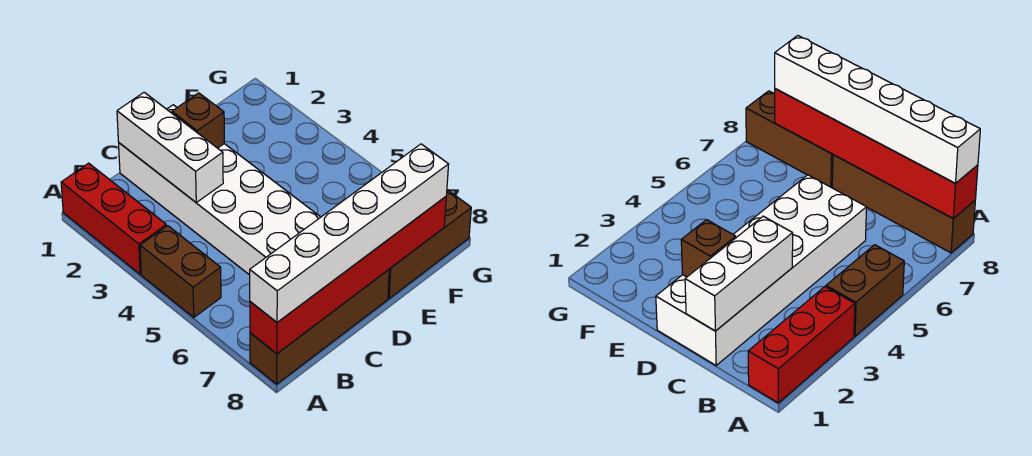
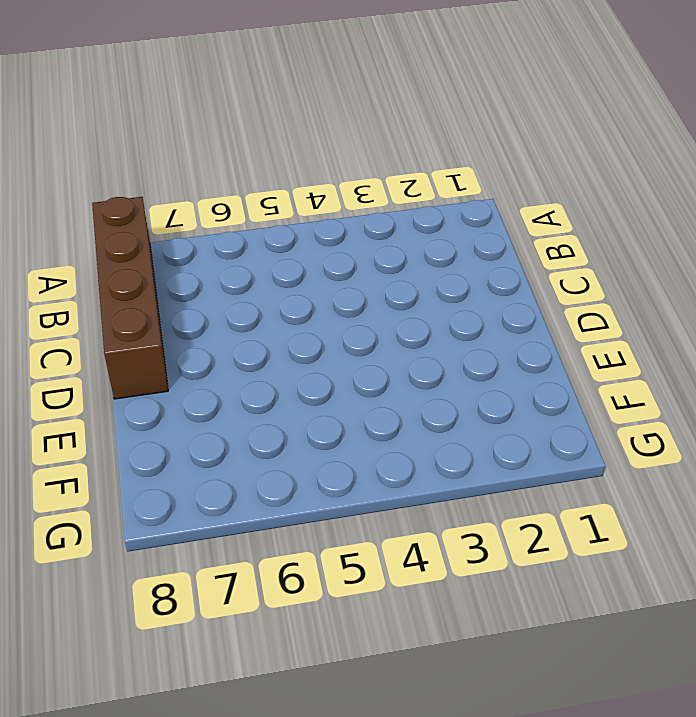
none -> red brick A1:A3 level 1
none -> brown brick A4:A5 level 1

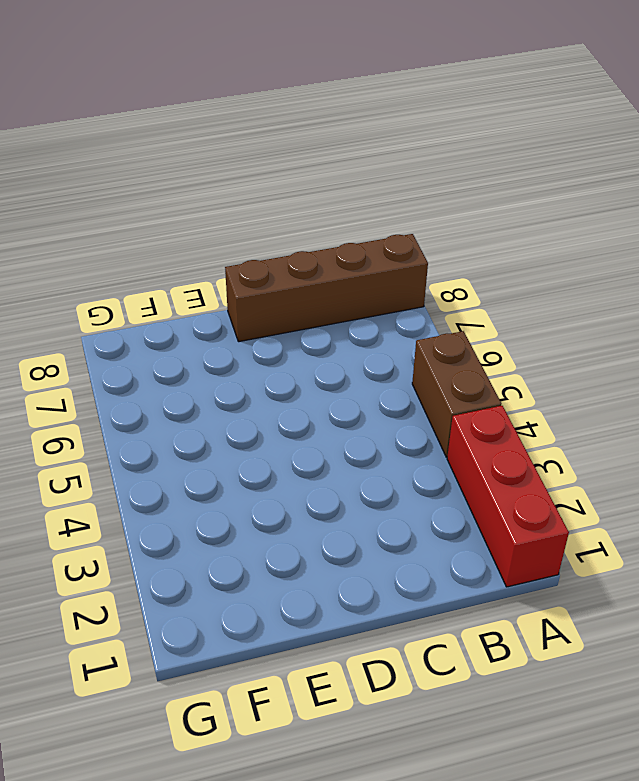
none -> white brick C1:D6 level 1
none -> brown brick E8:G8 level 1

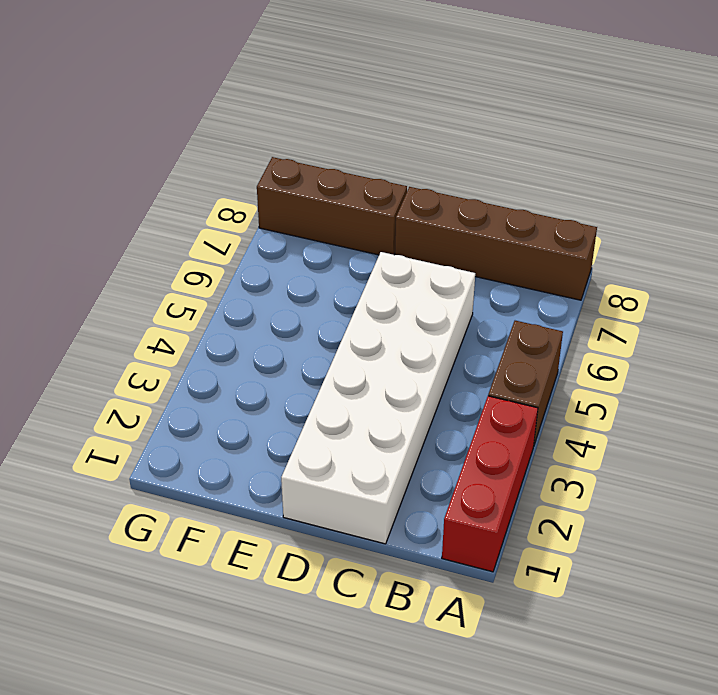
none -> red brick A8:F8 level 2
none -> white brick C1:C3 level 2

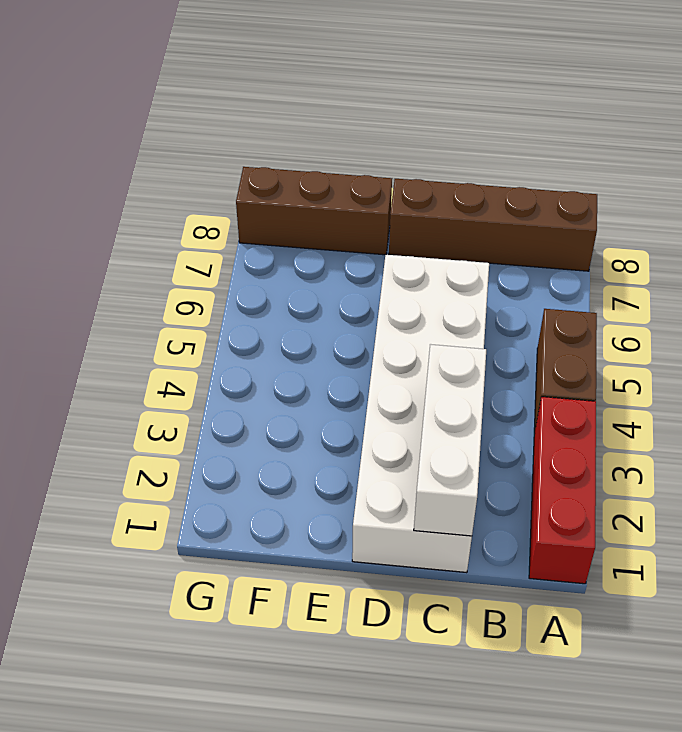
none -> red brick A8:F8 level 2
none -> brown brick D2 level 2

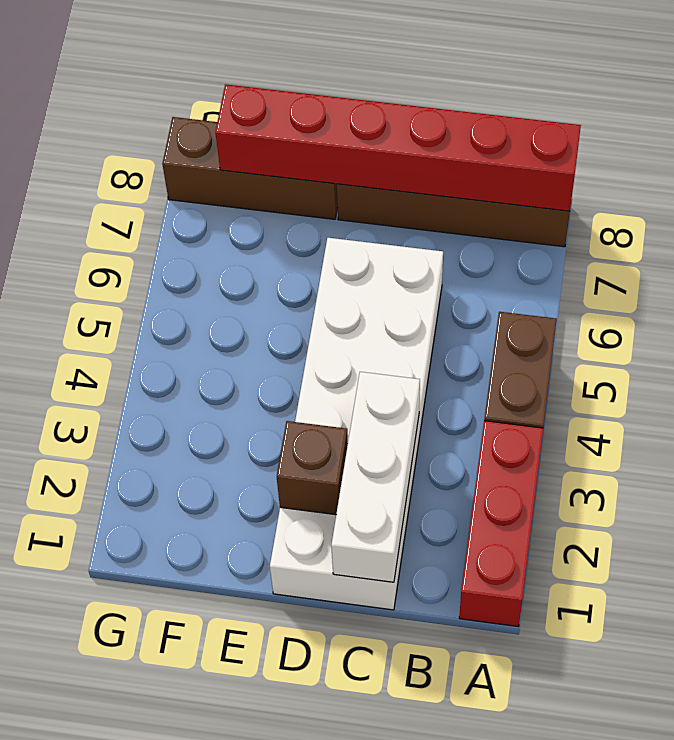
none -> white brick A8:F8 level 3

